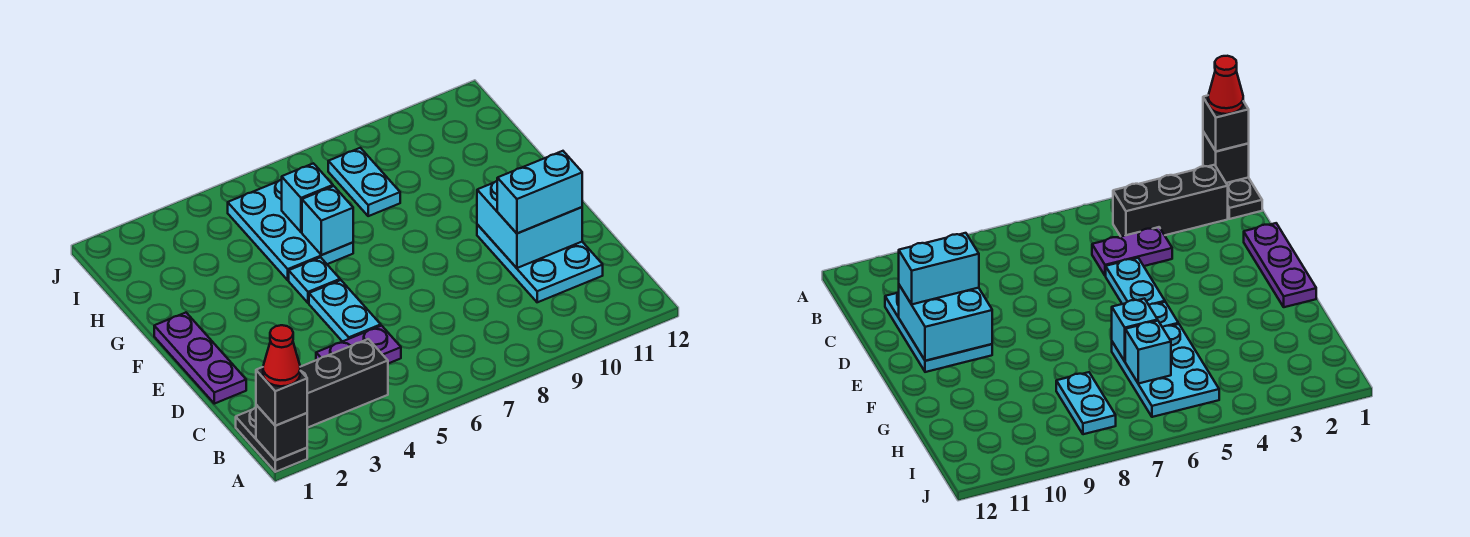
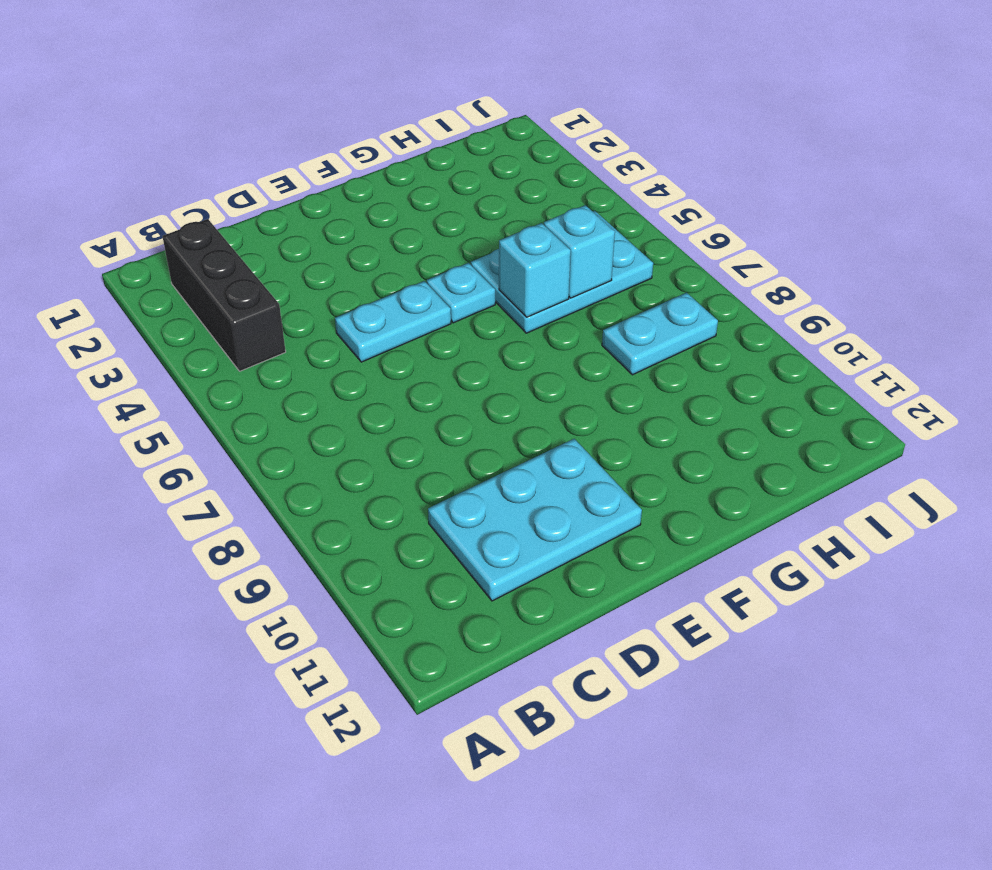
none -> black plate A1:B1 level 1
none -> purple plate C4:C5 level 1
none -> purple plate D1:F1 level 1

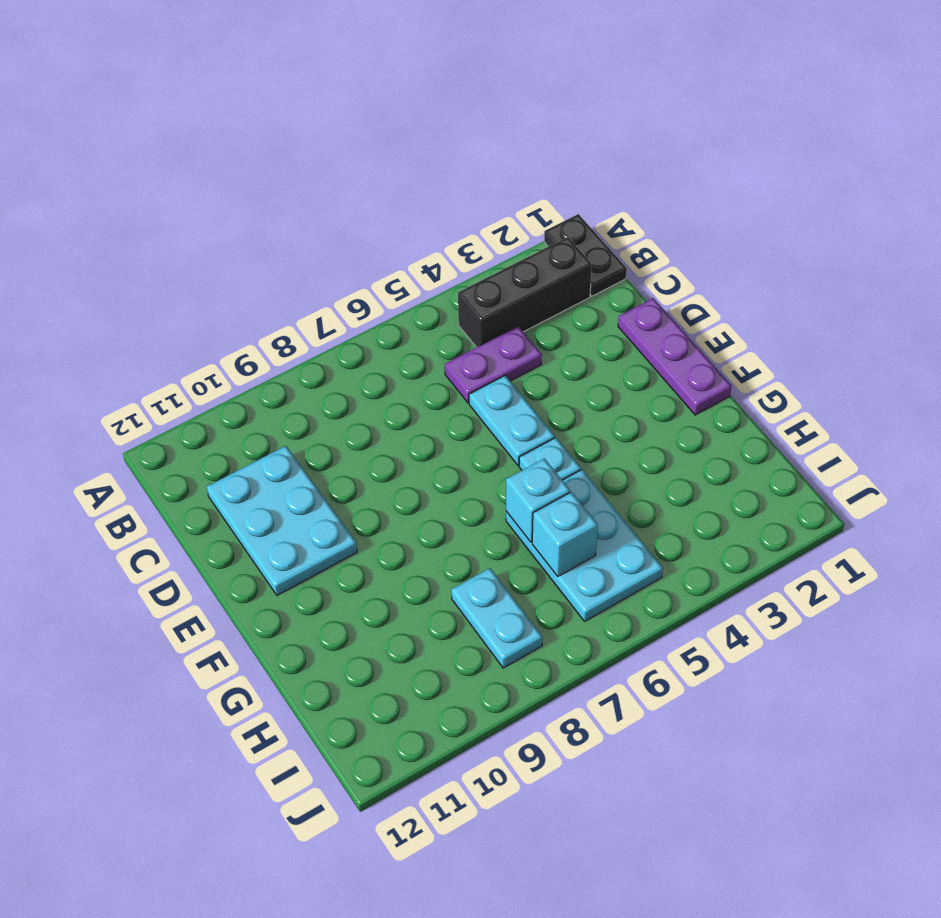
none -> black brick A1 level 2
none -> cyan brick D10:E11 level 2
none -> black brick A1 level 3

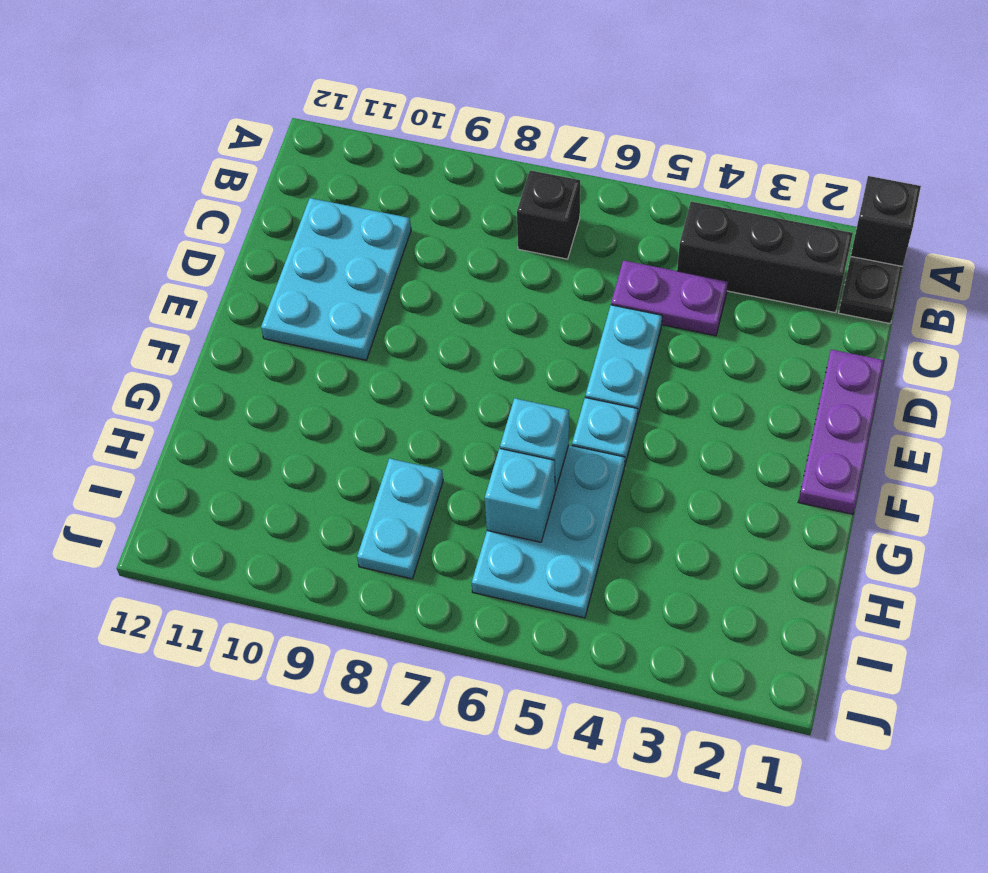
black brick B7 level 1 -> black brick A1 level 3
none -> cyan brick D10:E11 level 2
none -> cyan brick D10:D11 level 3
none -> red cone A1 level 4

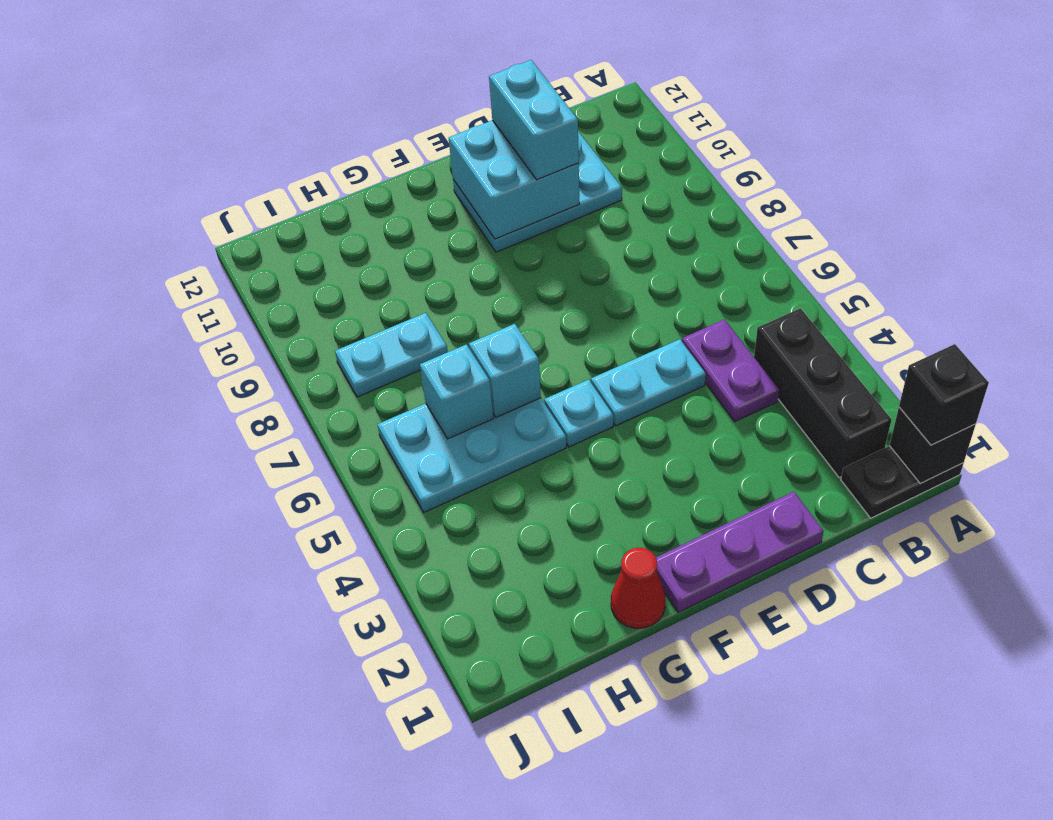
red cone G1 level 1 -> red cone A1 level 4

